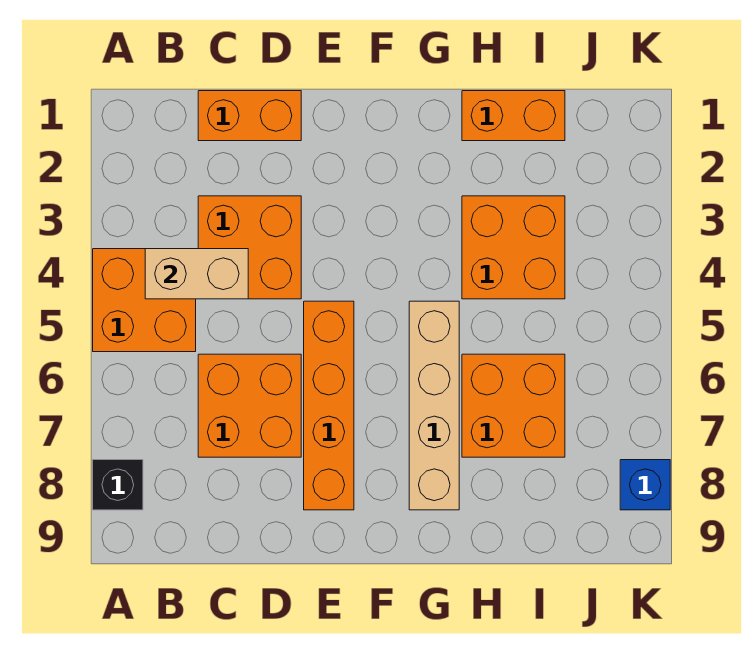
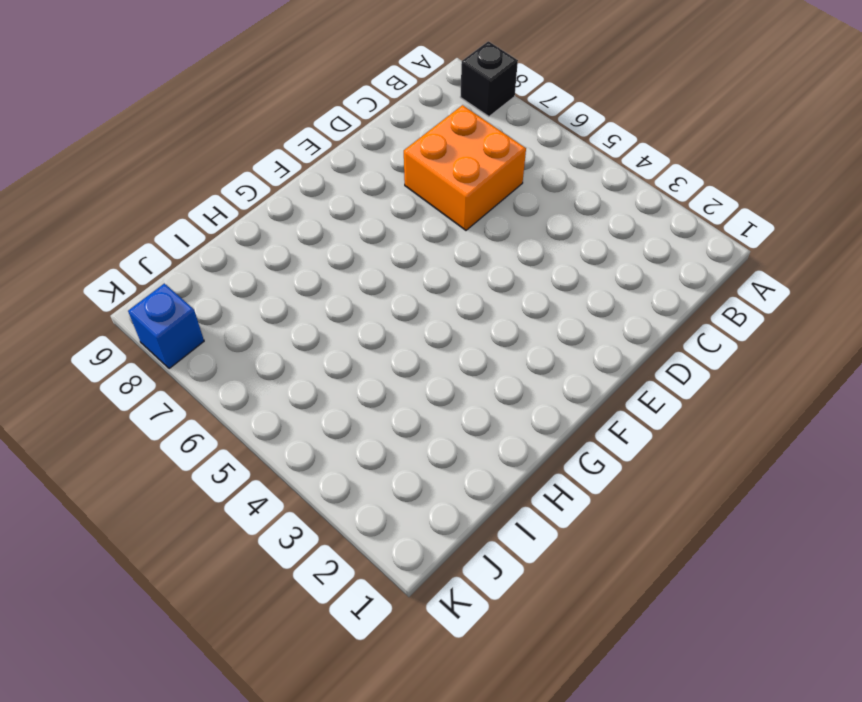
none -> orange brick A4:B5 level 1
none -> orange brick C1:D1 level 1
none -> orange brick C3:D4 level 1

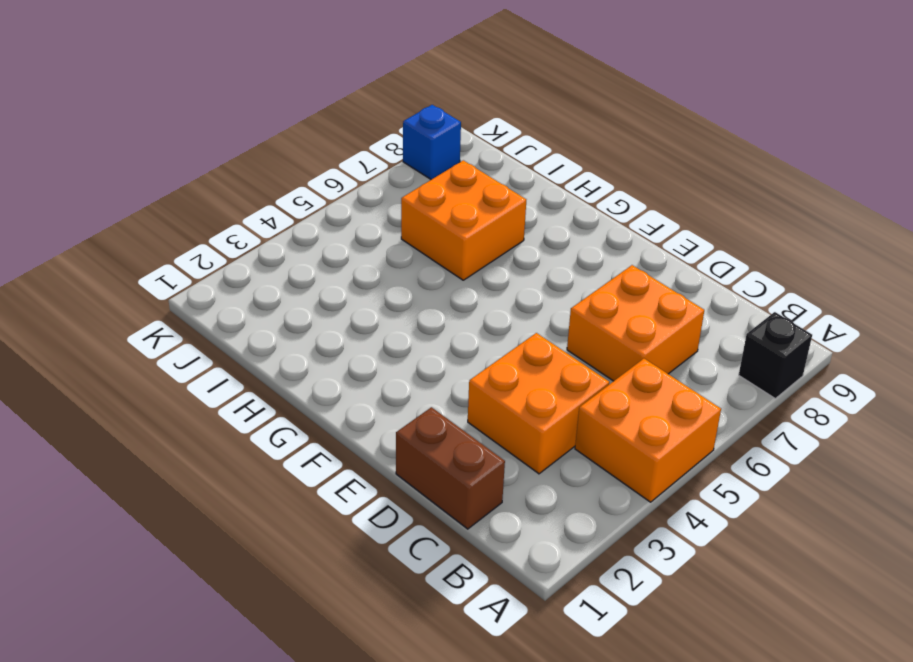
brown brick C1:D1 level 1 -> orange brick C1:D1 level 1
none -> orange brick E5:E8 level 1
none -> tan brick G5:G8 level 1
none -> orange brick H1:I1 level 1

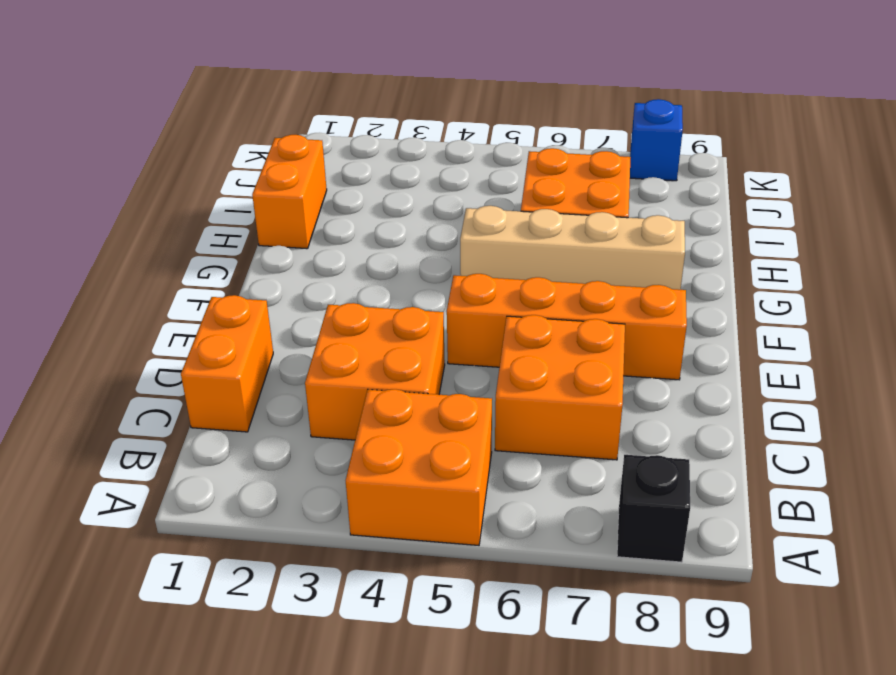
none -> orange brick H3:I4 level 1
none -> tan brick B4:C4 level 2

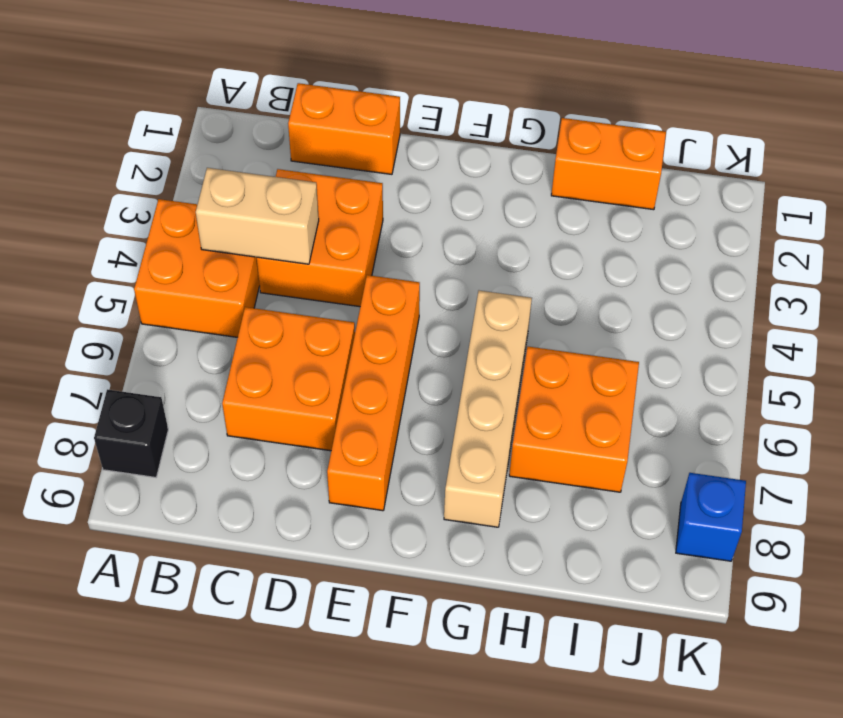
none -> orange brick H3:I4 level 1

